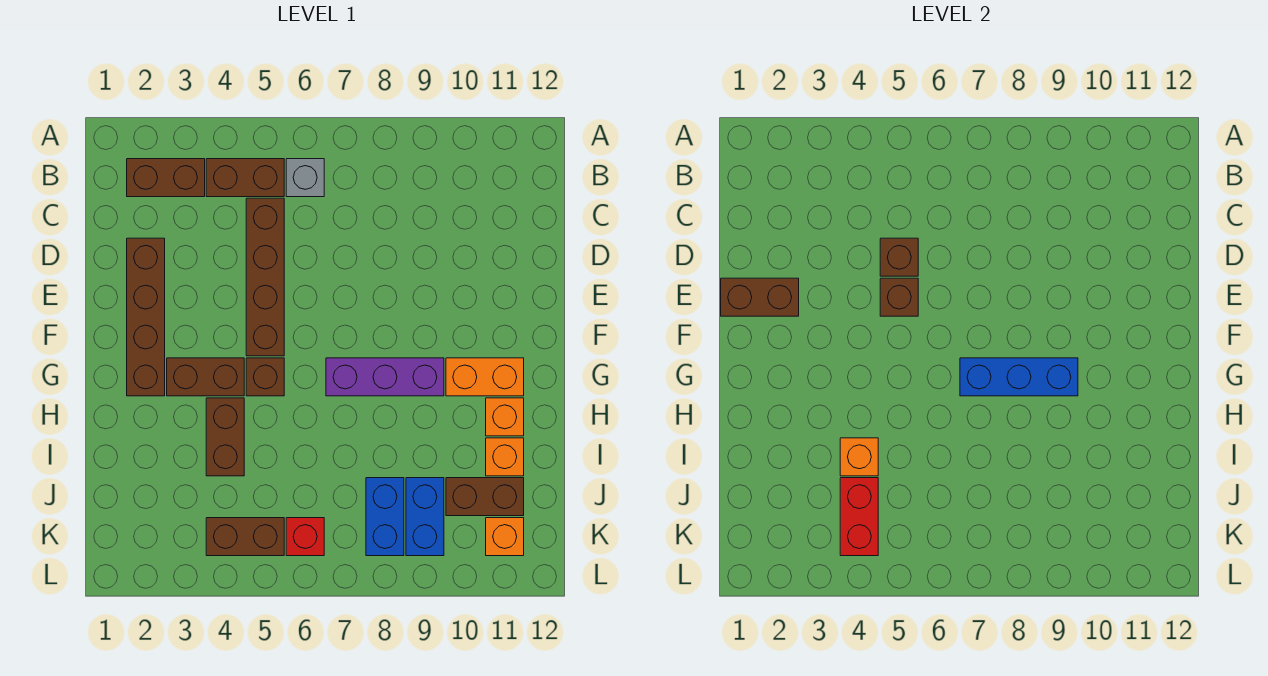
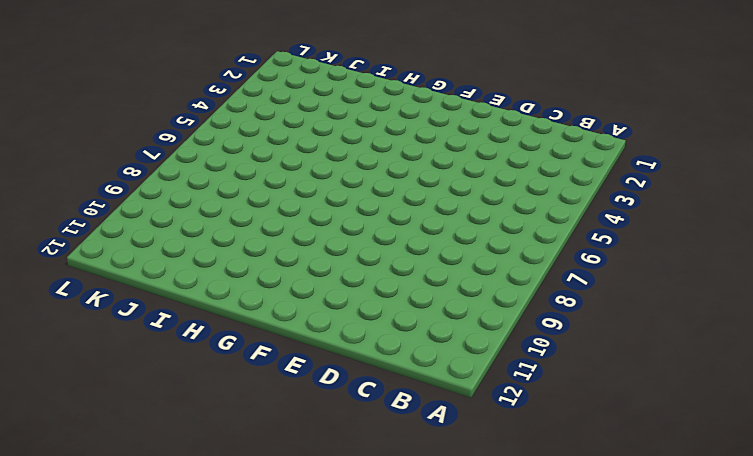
none -> brown brick B2:B3 level 1
none -> brown brick B4:B5 level 1
none -> grey brick B6 level 1

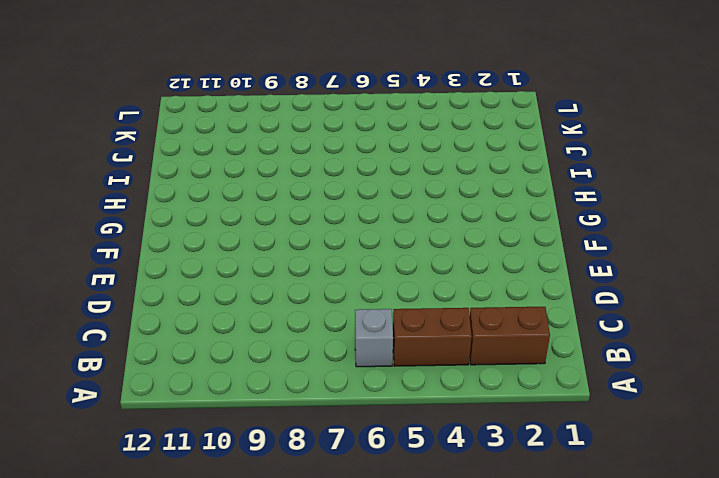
none -> brown brick C5:F5 level 1
none -> brown brick D2:G2 level 1
none -> brown brick G3:G4 level 1

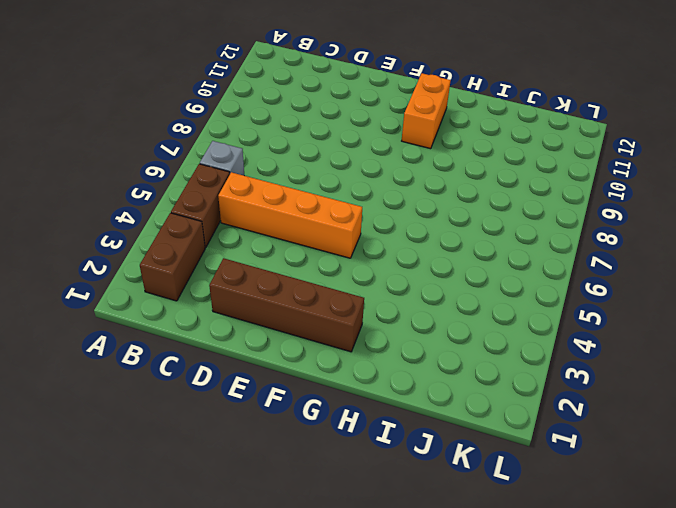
orange brick C5:F5 level 1 -> brown brick C5:F5 level 1
none -> brown brick G3:G4 level 1
none -> brown brick G5 level 1
none -> purple brick G7:G9 level 1

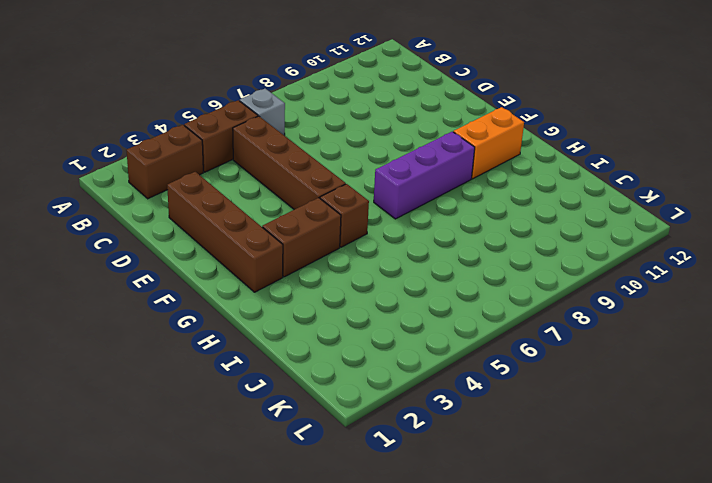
none -> brown brick H4:I4 level 1
none -> orange brick H11 level 1
none -> orange brick I11 level 1

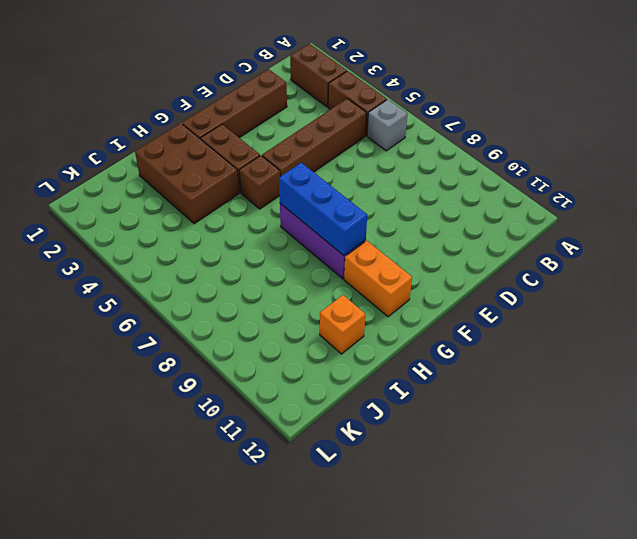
brown brick H2:I4 level 1 -> brown brick H4:I4 level 1
none -> orange brick H11 level 1
none -> blue brick J8:K8 level 1
none -> blue brick J9:K9 level 1

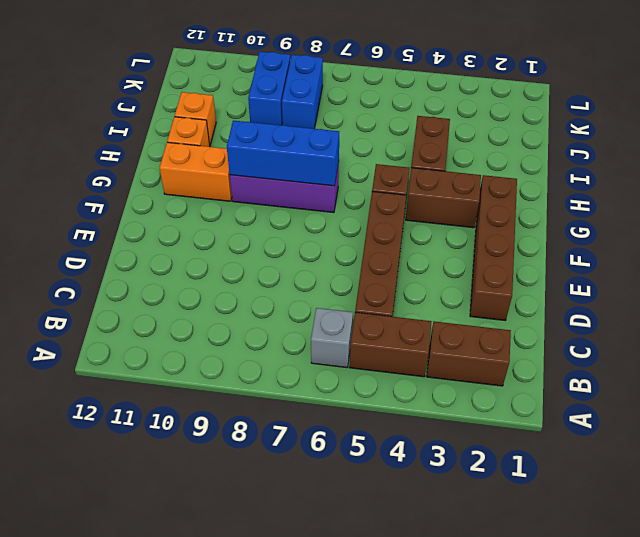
none -> brown brick J10:J11 level 1
none -> brown brick K4:K5 level 1
none -> red brick K6 level 1

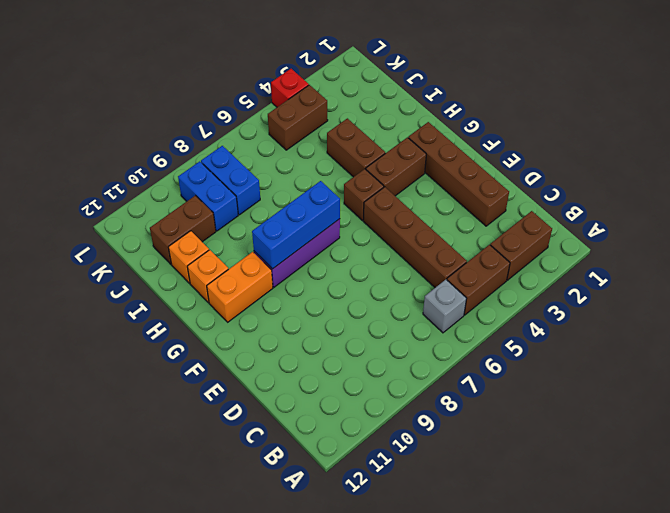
red brick L4 level 1 -> red brick K6 level 1
none -> orange brick K11 level 1
none -> brown brick D5 level 2
none -> brown brick E1:E2 level 2

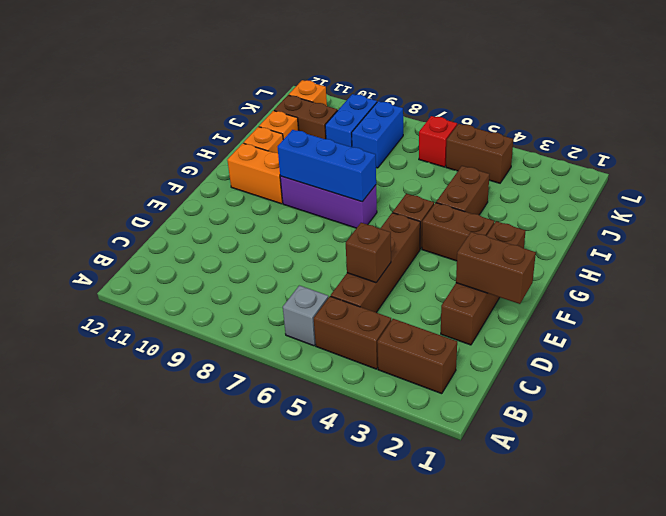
none -> brown brick E5 level 2
none -> orange brick I4 level 2
none -> red brick J4:K4 level 2

